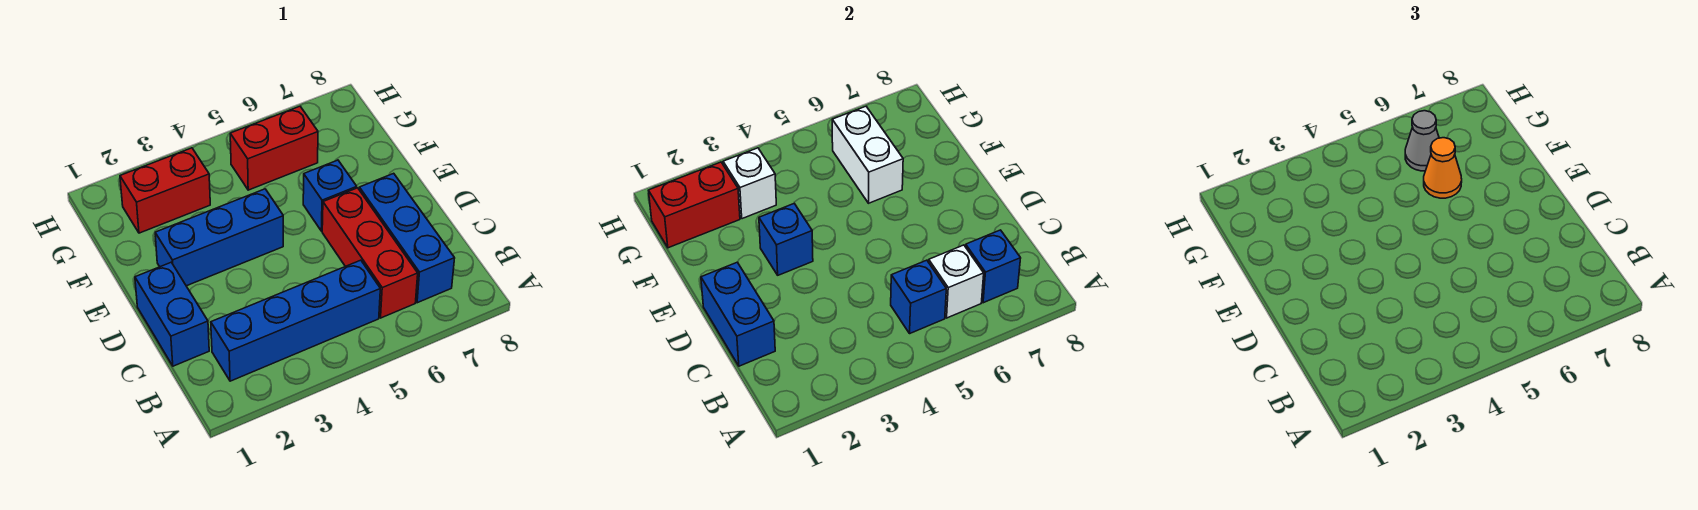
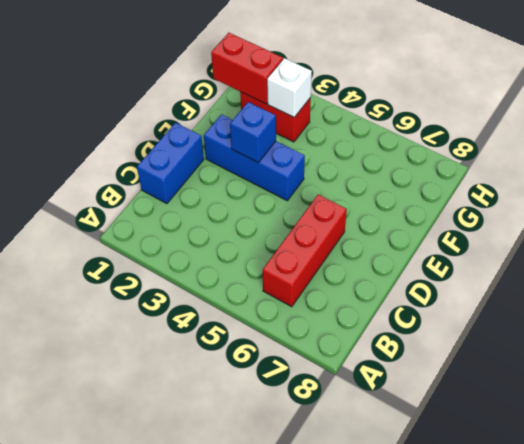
none -> blue brick B2:B5 level 1
none -> blue brick B7:D7 level 1
none -> blue brick E6 level 1

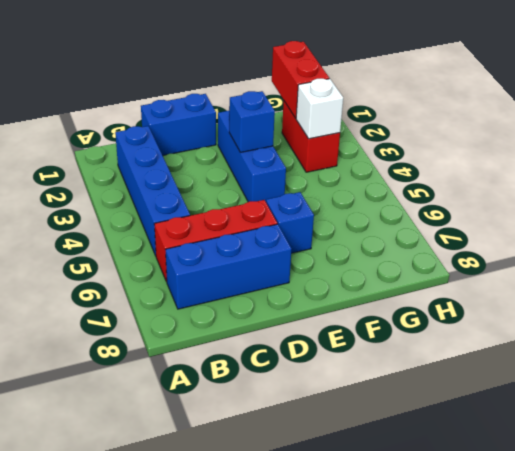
none -> red brick G5:G6 level 1
none -> blue brick B5 level 2
none -> white brick B6 level 2

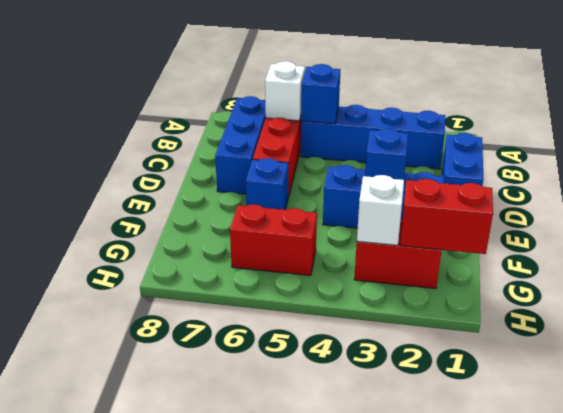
none -> blue brick B7 level 2
none -> blue brick C1:D1 level 2
none -> white brick F6:G6 level 2

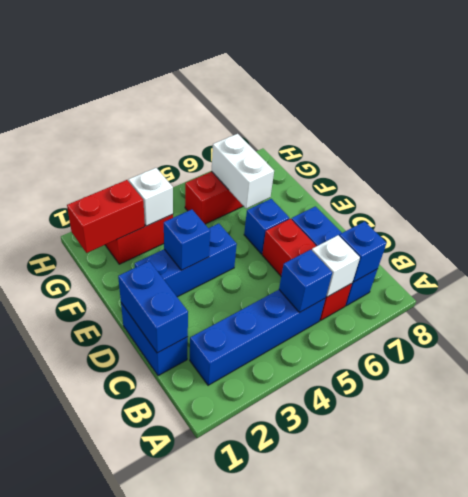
none -> orange cone F6 level 3
none -> grey cone G6 level 3

